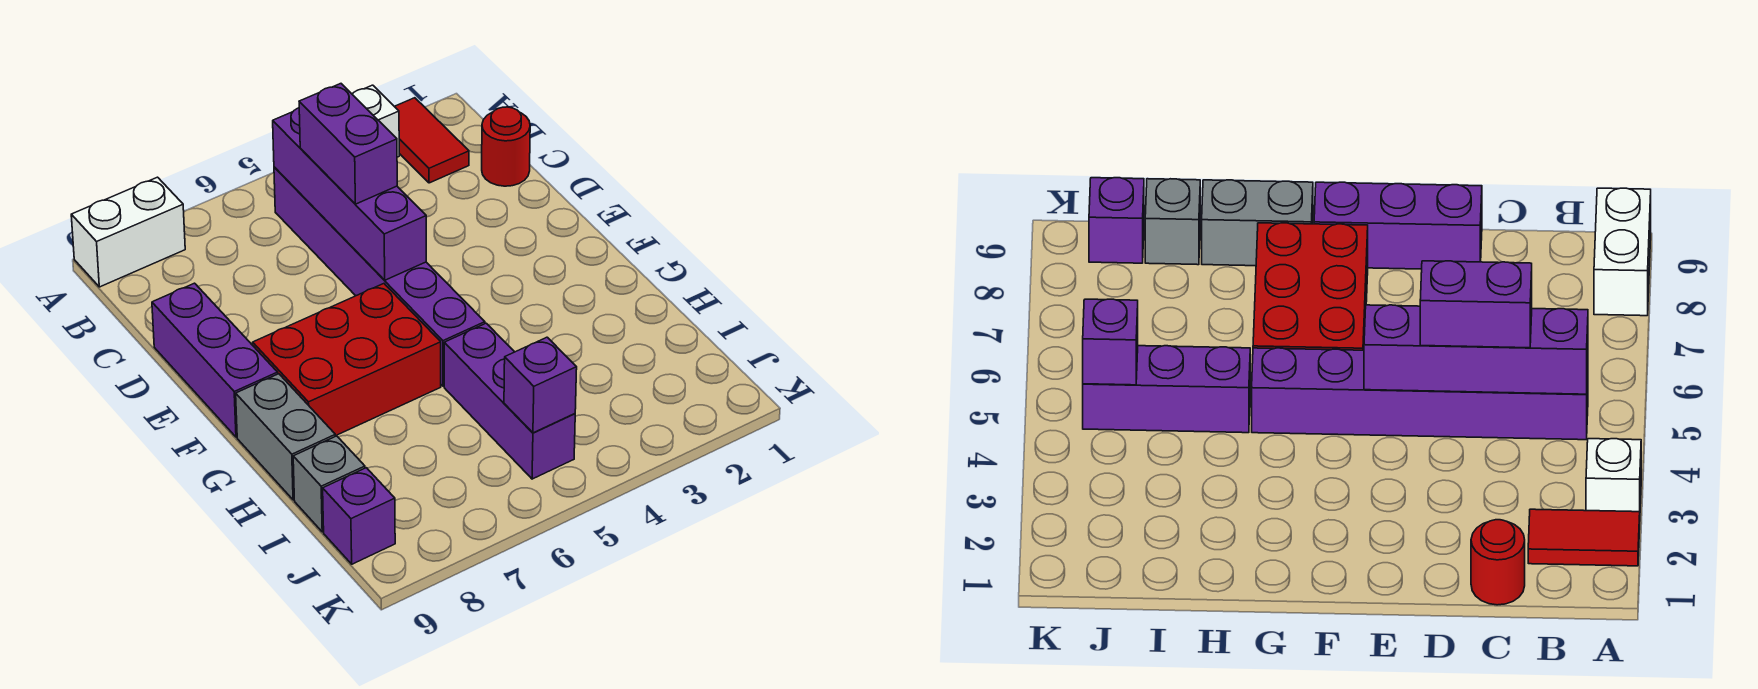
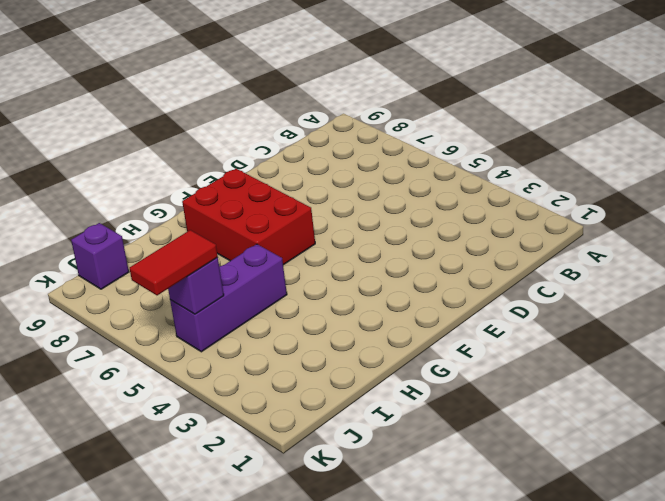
red tile J5:K5 level 3 -> red tile A2:B2 level 1
none -> white brick A3 level 1
none -> white brick A8:A9 level 1
none -> purple brick B5:G5 level 1

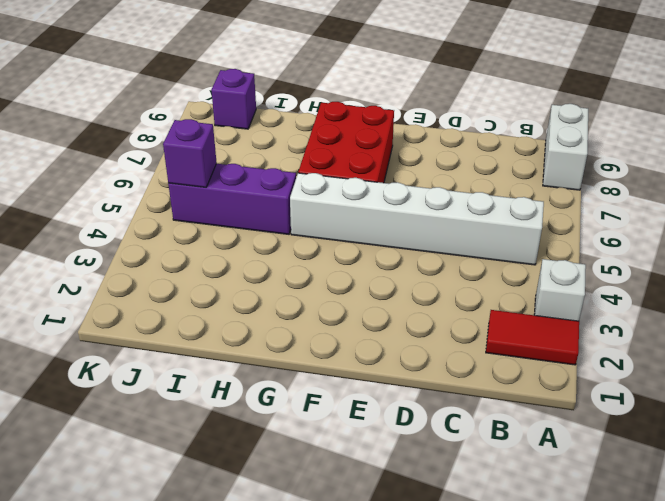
white brick B5:G5 level 1 -> purple brick B5:G5 level 1
none -> red round brick C1 level 1
none -> purple brick D9:F9 level 1
none -> grey brick G9:H9 level 1

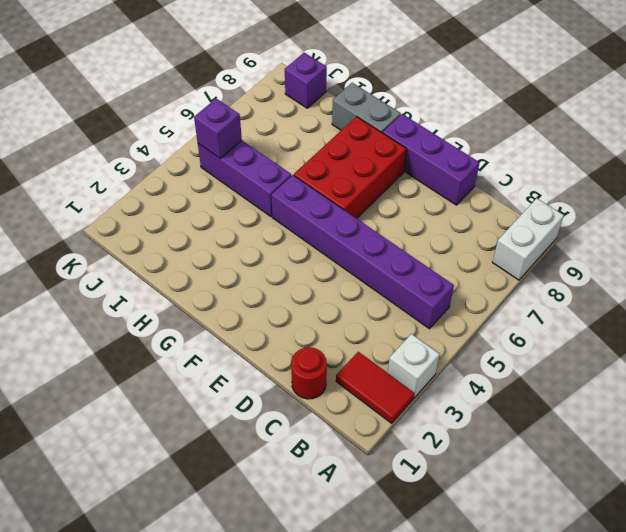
none -> grey brick I9 level 1
none -> purple brick B5:E5 level 2
none -> purple brick C5:D5 level 3

